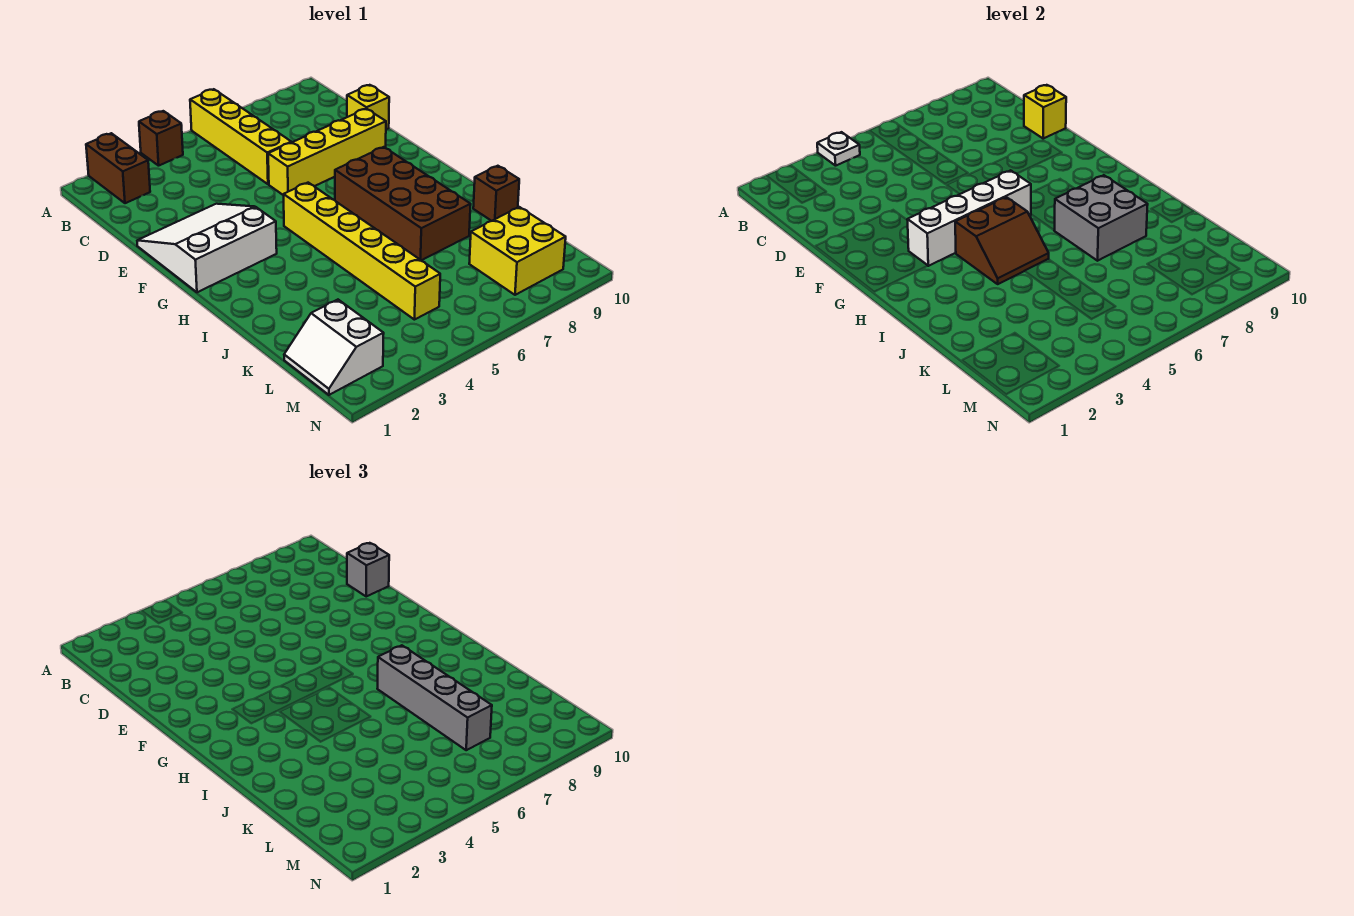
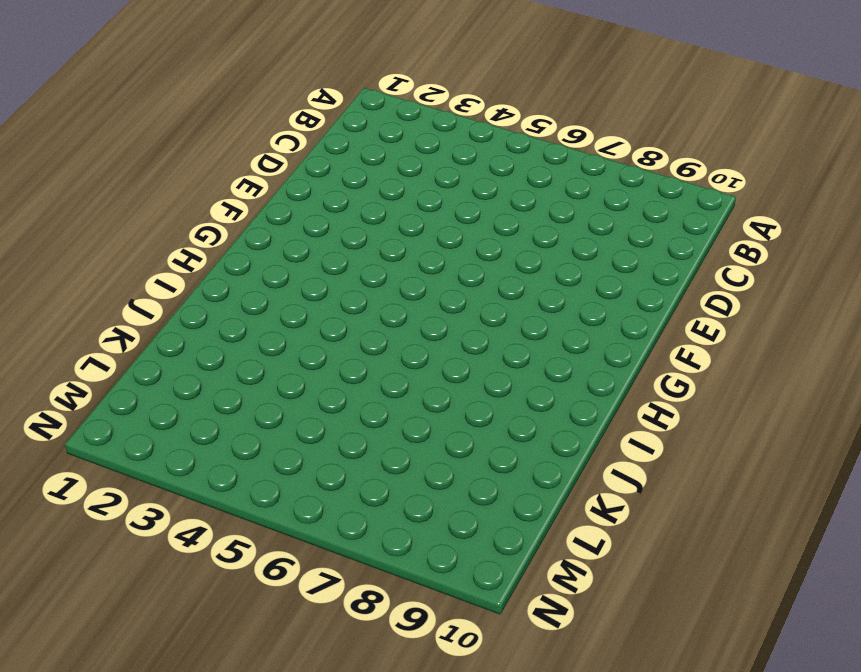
none -> brown brick A2:B2 level 1
none -> brown brick A4 level 1
none -> yellow brick A6:D6 level 1

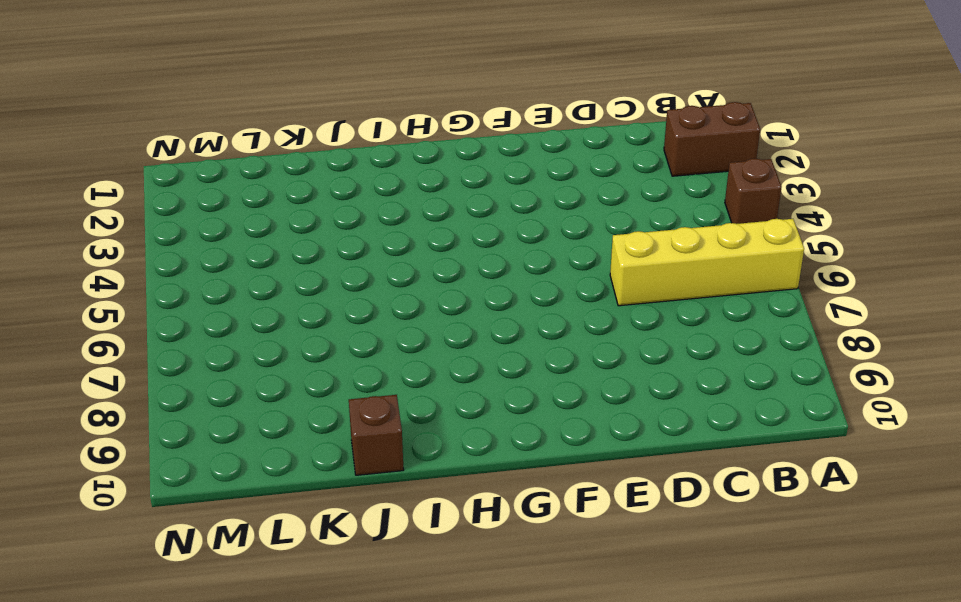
none -> yellow brick D10 level 1
none -> white slope E1:G3 level 1 top G
none -> yellow brick E6:E9 level 1

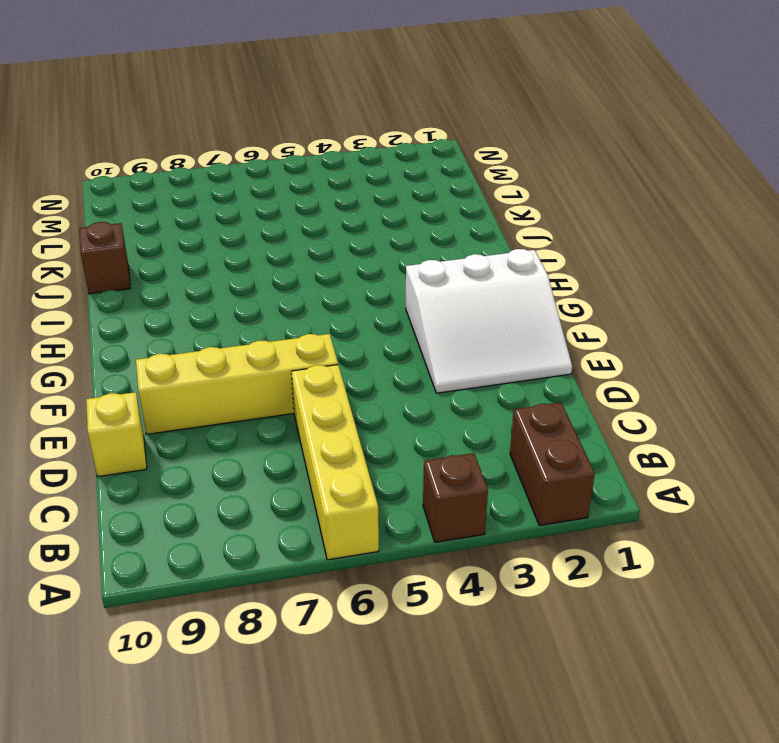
none -> yellow brick G5:L5 level 1
none -> brown brick G7:J8 level 1
none -> white slope L1:M2 level 1 top 2

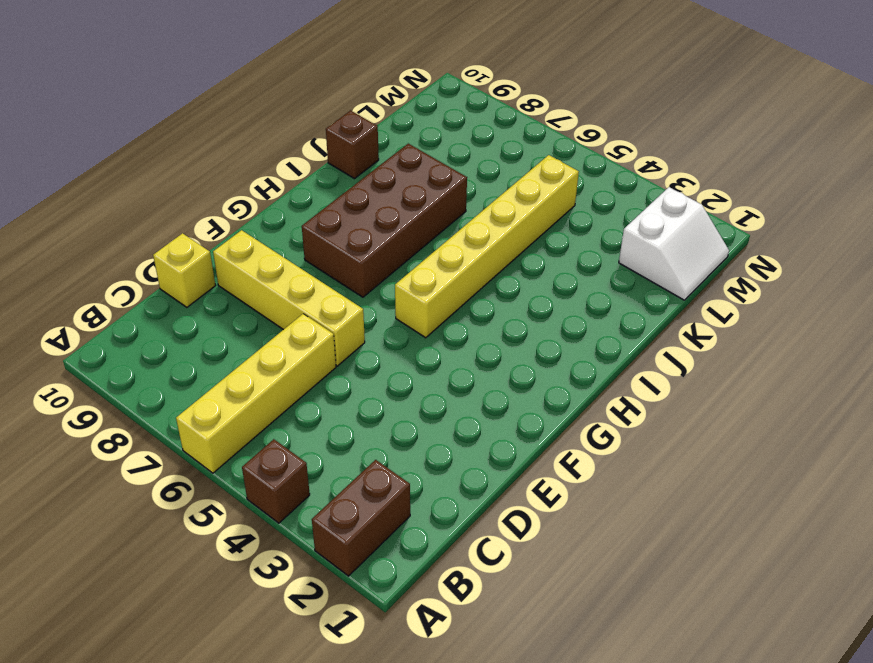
none -> white slope E1:G3 level 1 top G
none -> yellow brick L8:M9 level 1
none -> white plate A4 level 2

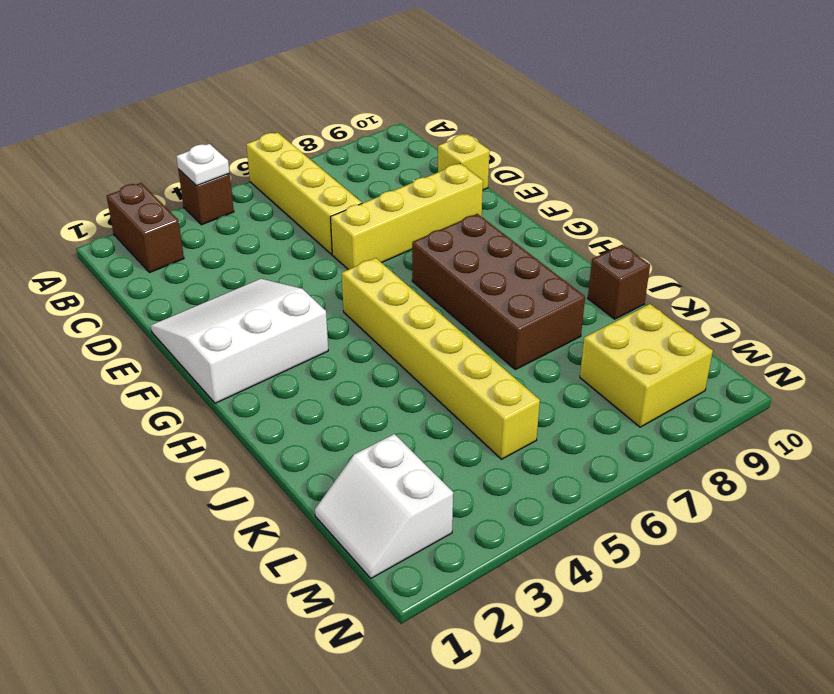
none -> yellow brick D10 level 2
none -> white brick G3:G6 level 2
none -> brown slope H4:I5 level 2 top H

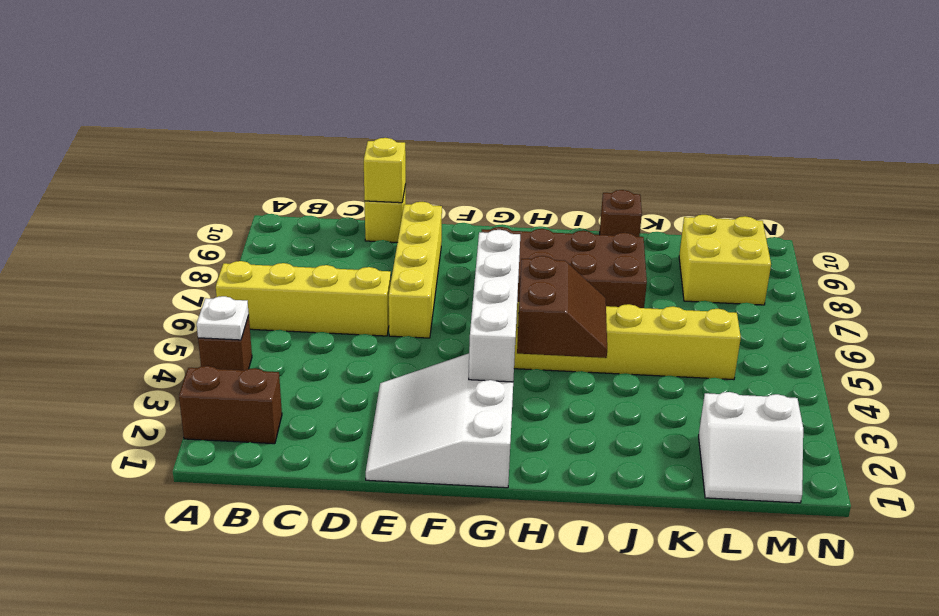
none -> grey brick I7:J8 level 2
none -> grey brick D10 level 3
none -> grey brick I7:L7 level 3

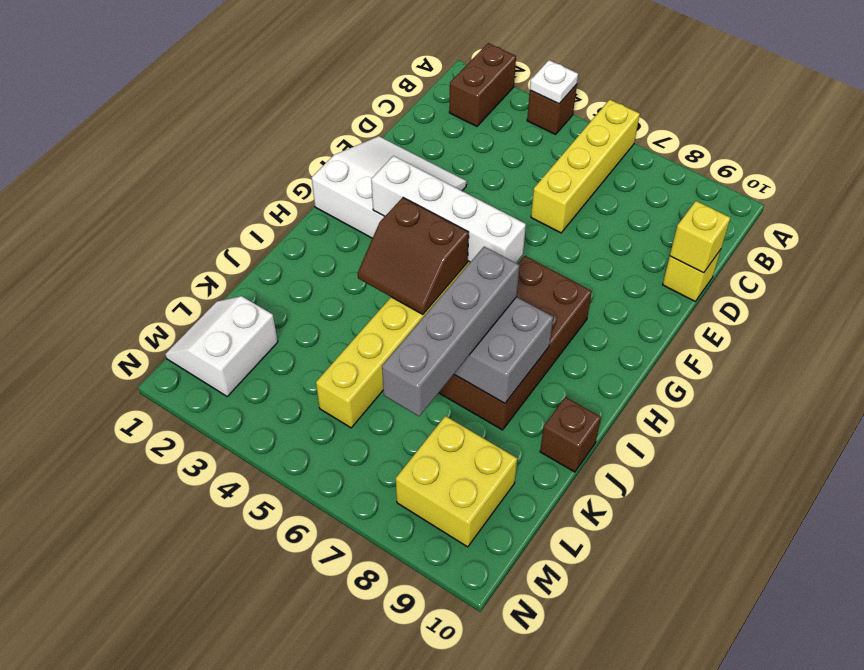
none -> yellow brick E6:E9 level 1
none -> grey brick D10 level 3

